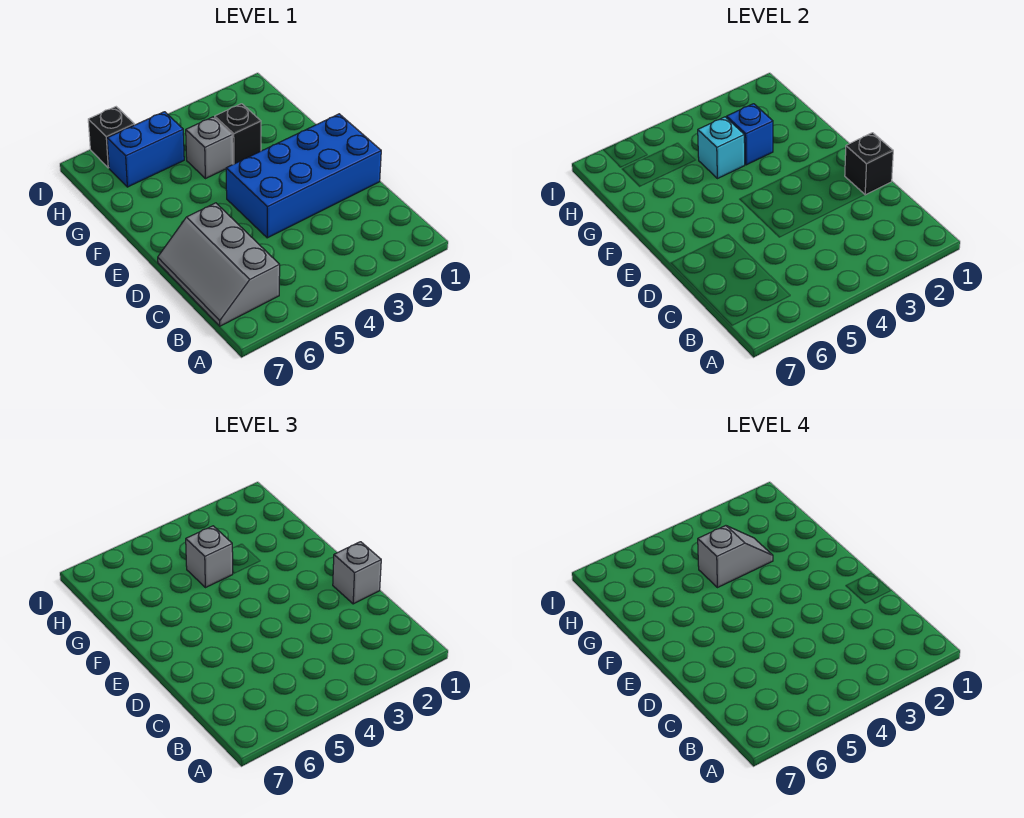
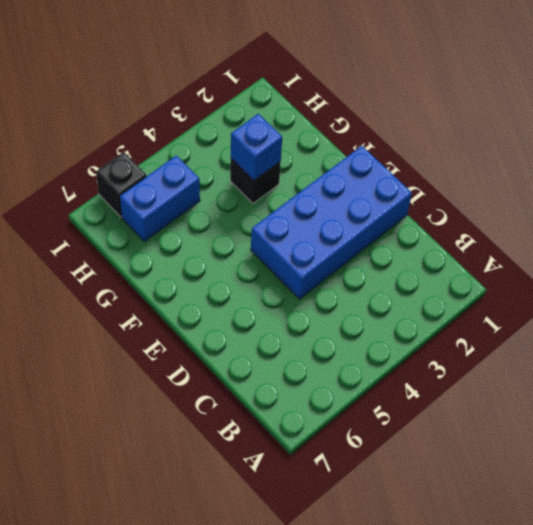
none -> grey slope B6:D7 level 1 top 6
none -> grey brick G4 level 1
none -> black brick D1 level 2

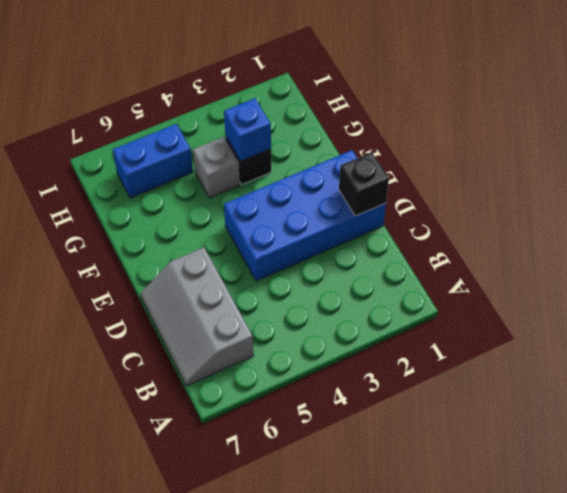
none -> black brick I6 level 1
none -> cyan brick G4 level 2
none -> grey brick D1 level 3

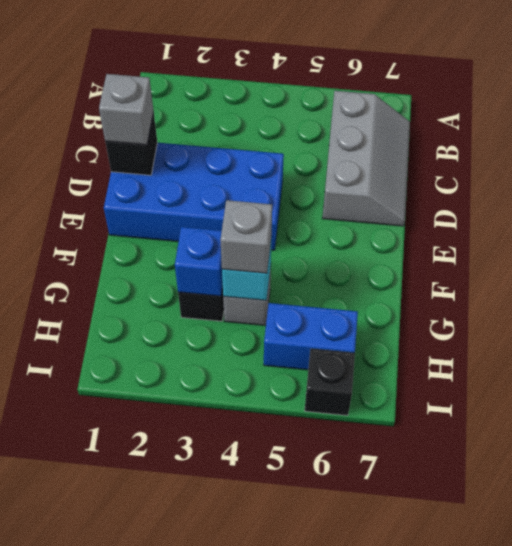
none -> grey slope G3:G4 level 4 top 4

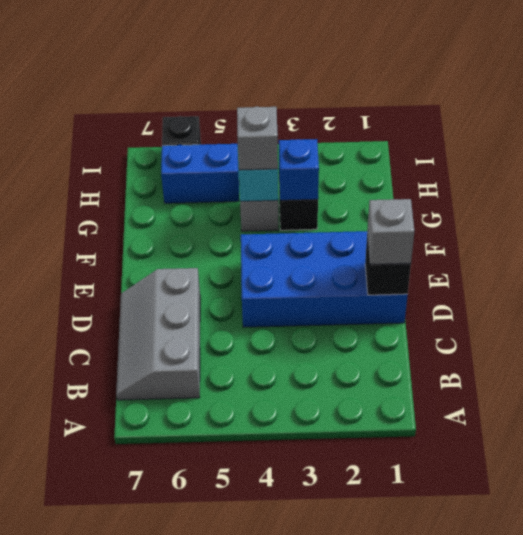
none -> grey slope G3:G4 level 4 top 4

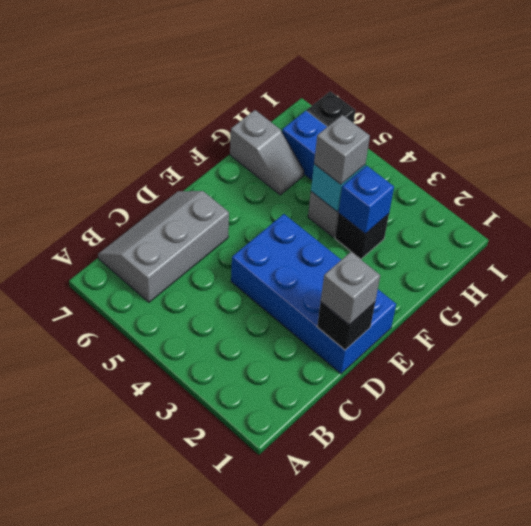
grey slope G6:G7 level 1 top 7 -> grey slope G3:G4 level 4 top 4

